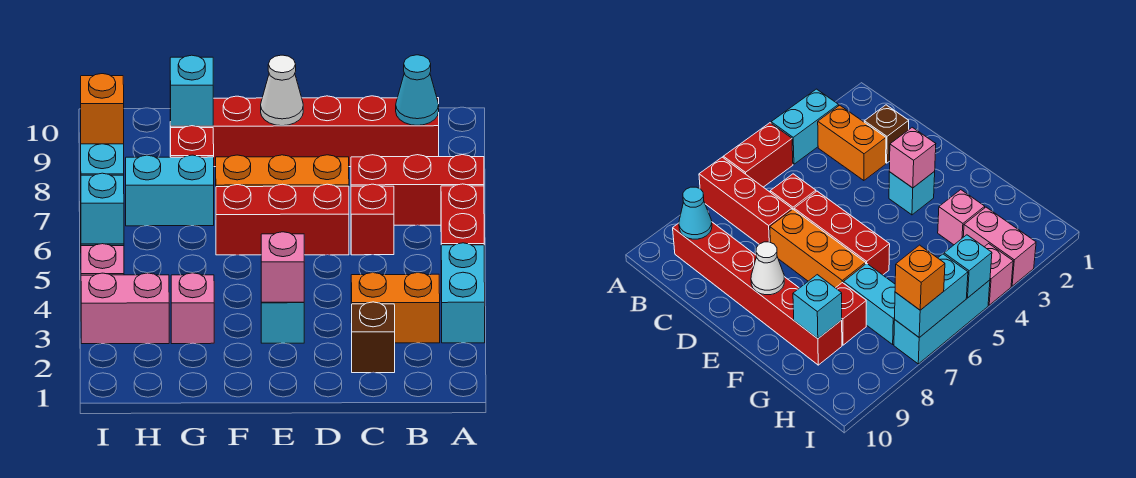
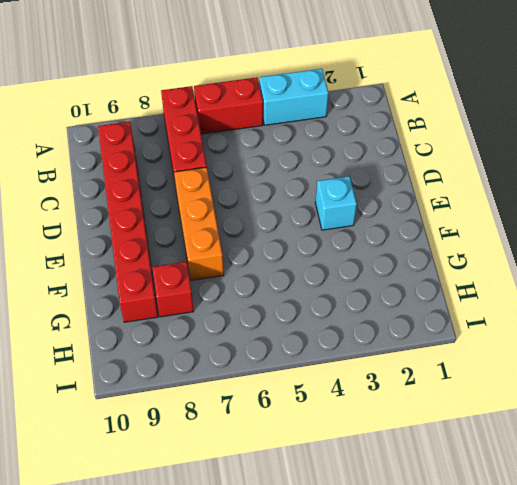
none -> orange brick B3:C3 level 1
none -> brown brick C2 level 1
none -> red brick C6 level 1

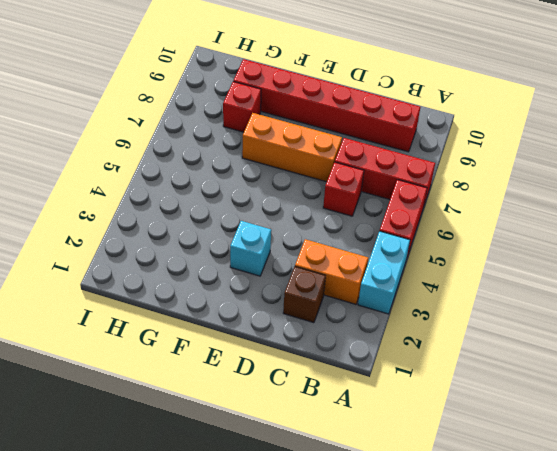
none -> red brick D6:F6 level 1
none -> pink brick G3 level 1
none -> cyan brick G7:H7 level 1

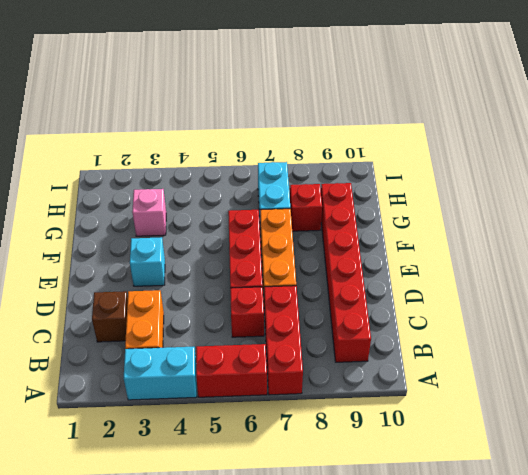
none -> pink brick H3:I3 level 1
none -> pink brick I4 level 1
none -> cyan brick I5:I7 level 1

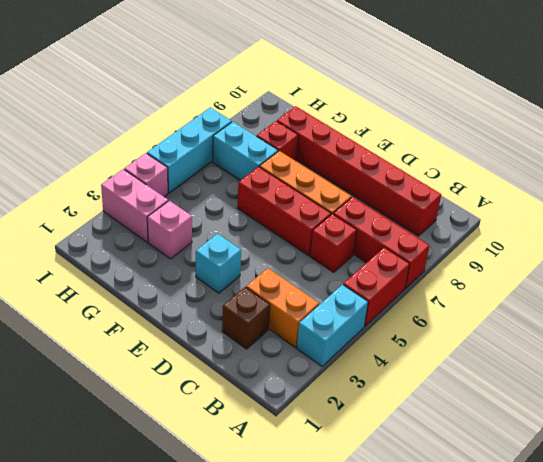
none -> cyan cone B9 level 2
none -> pink brick E3 level 2
none -> white cone E9 level 2

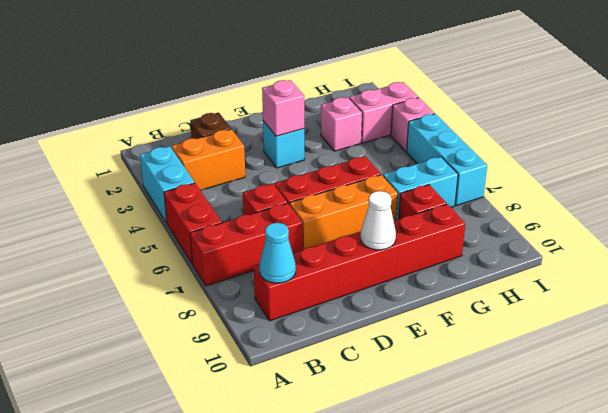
none -> cyan brick G9 level 2
none -> cyan brick I5 level 2
none -> cyan brick I6:I7 level 2

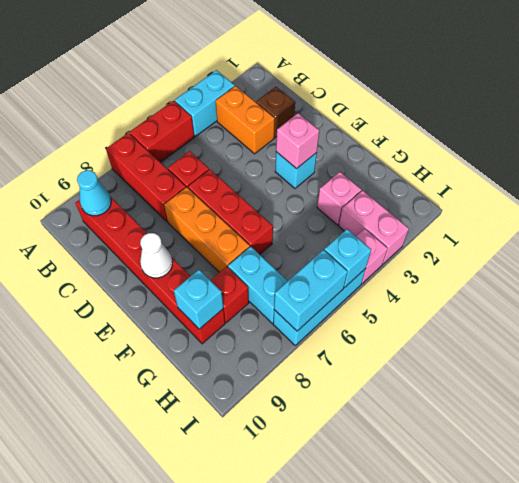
none -> orange brick I7 level 3

